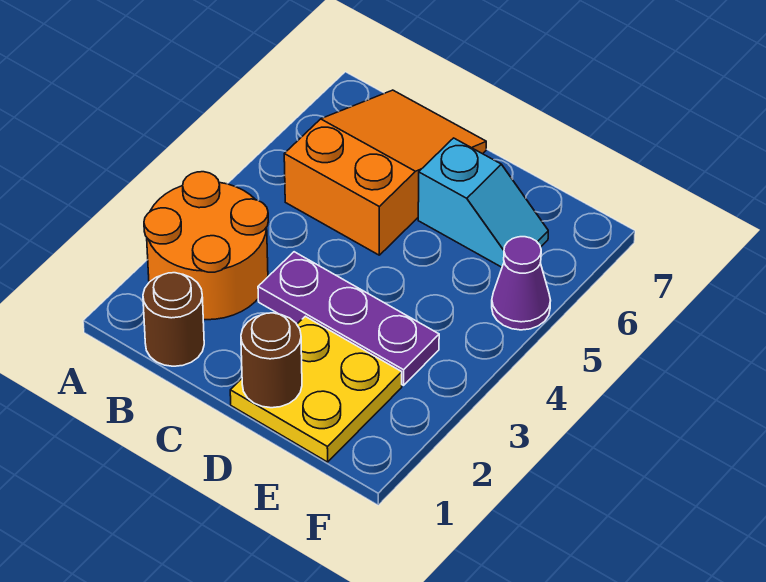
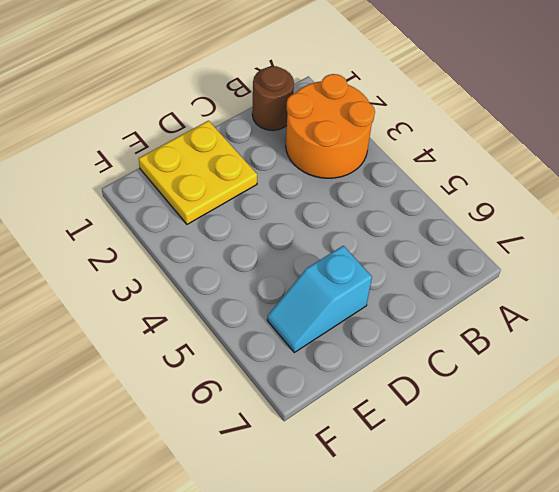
none -> orange slope B5:C7 level 1 top 5
none -> purple plate C3:E3 level 1

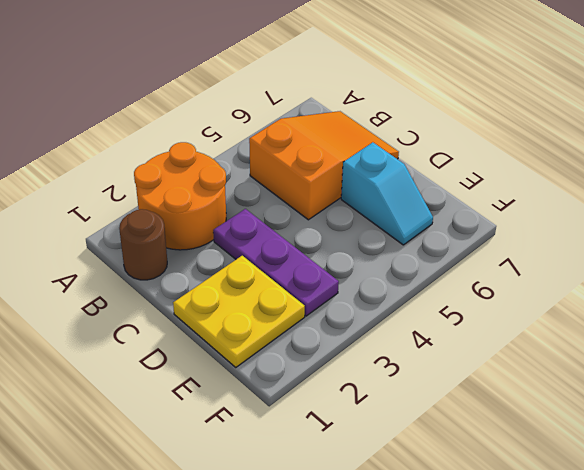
none -> purple cone F5 level 1
none -> brown round brick D1 level 2

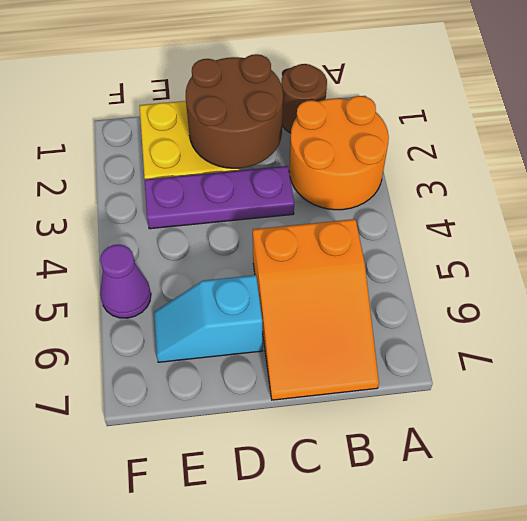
brown round brick C1:D2 level 2 -> brown round brick D1 level 2

